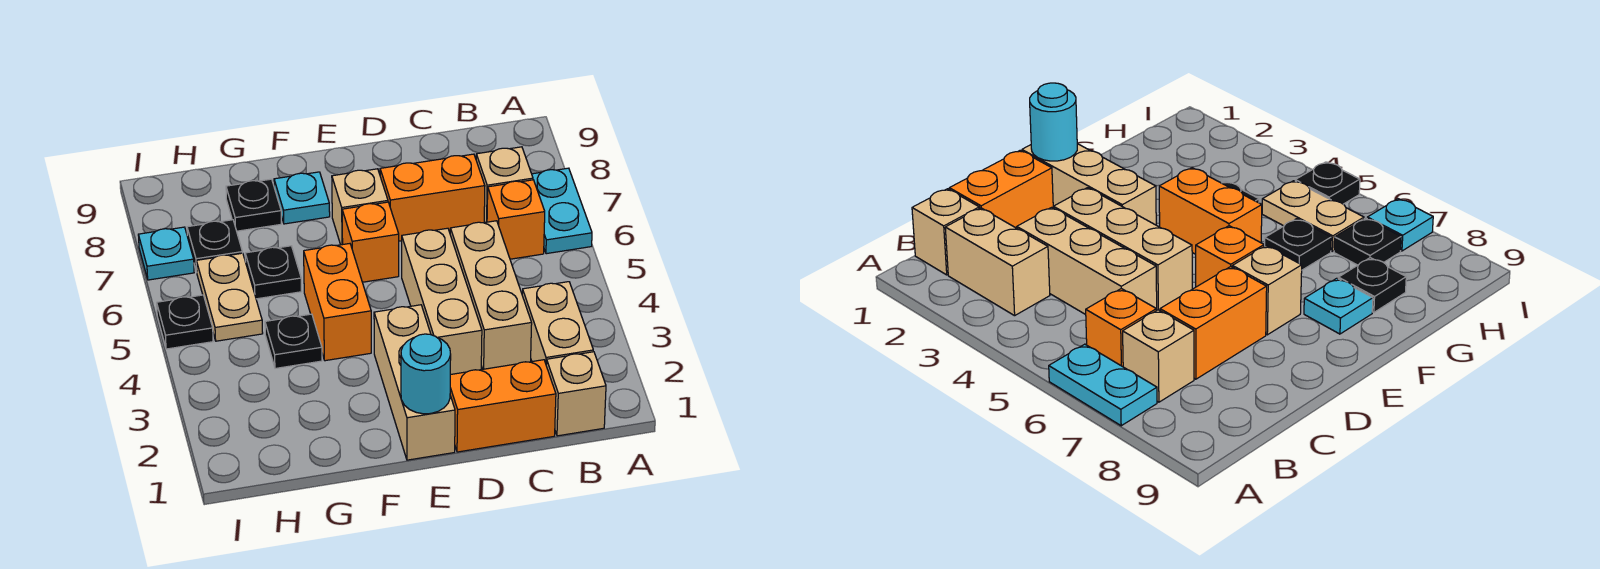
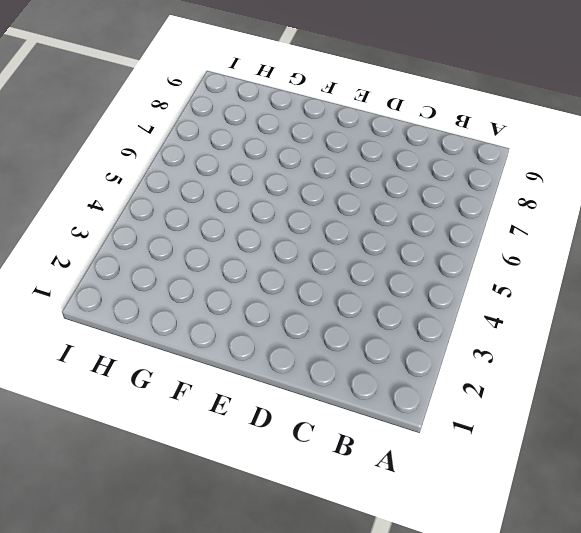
none -> cyan plate A6:A7 level 1
none -> tan brick B1 level 1
none -> tan brick B2:B3 level 1

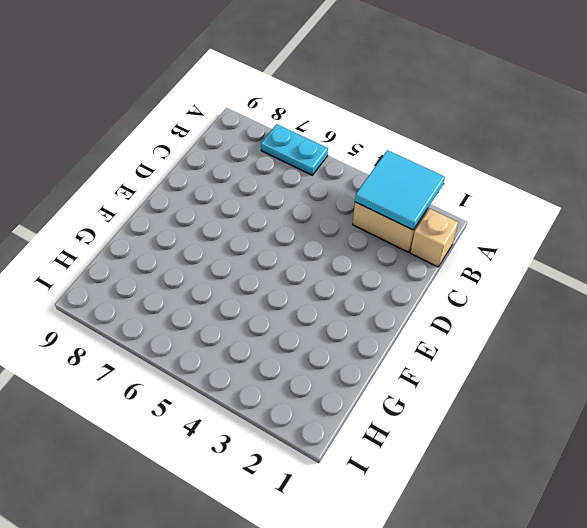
cyan tile A2:B3 level 2 -> none
none -> orange brick B6 level 1
none -> tan brick B7 level 1
none -> orange brick C1:D1 level 1

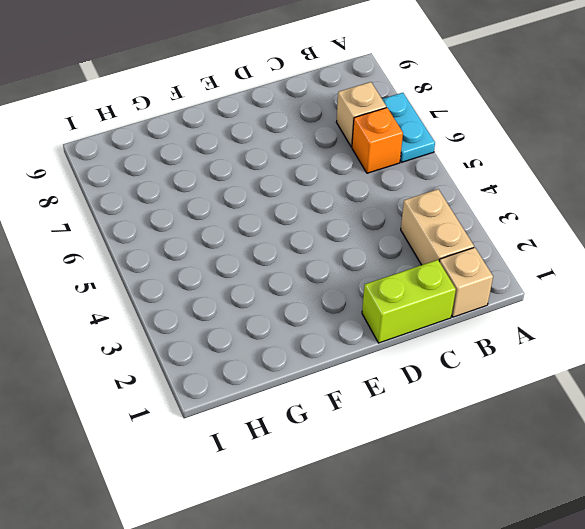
lime brick C1:D1 level 1 -> orange brick C1:D1 level 1
none -> tan brick C3:C5 level 1
none -> orange brick C7:D7 level 1
none -> tan brick D3:D5 level 1

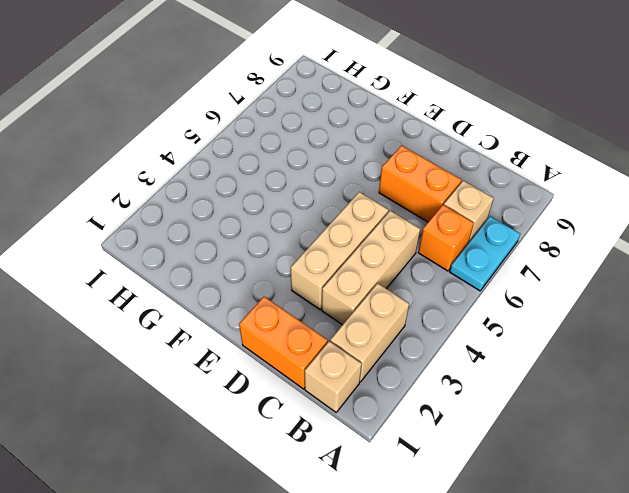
none -> tan brick E1:E3 level 1
none -> orange brick E6 level 1
none -> tan brick E7 level 1

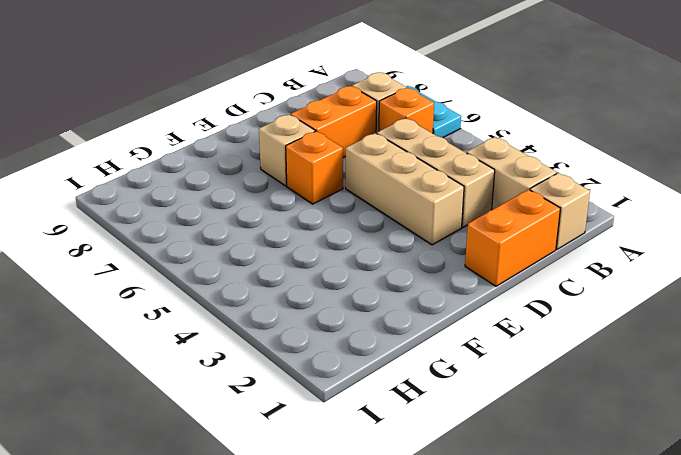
none -> tan brick E1:E3 level 1
none -> orange brick F4:F5 level 1
none -> cyan plate F8 level 1

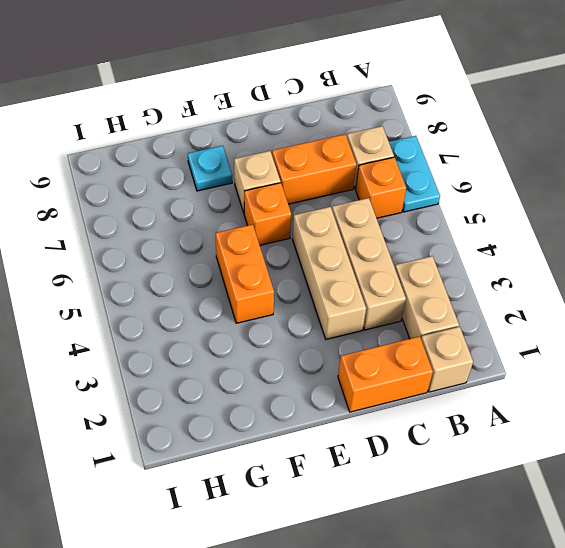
none -> tan brick E1:E3 level 1
none -> black plate G4 level 1
none -> black plate G6 level 1

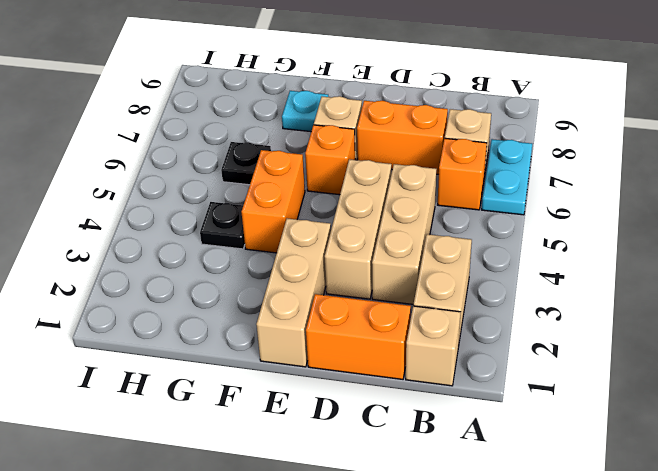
none -> black plate G8 level 1
none -> tan plate H5:H6 level 1
none -> black plate H7 level 1

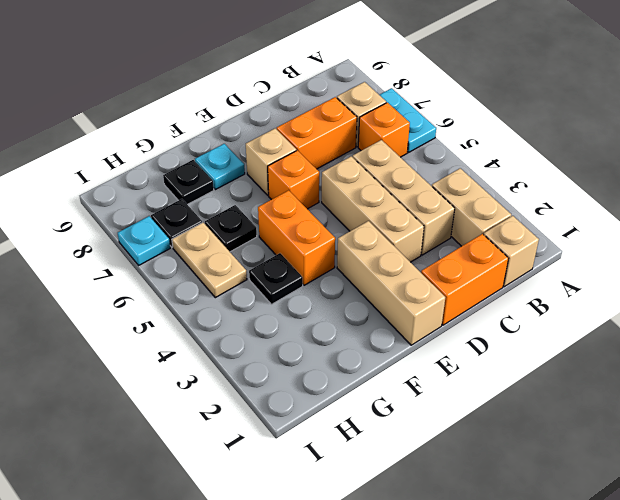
none -> black plate I5 level 1
none -> cyan round brick E1 level 2

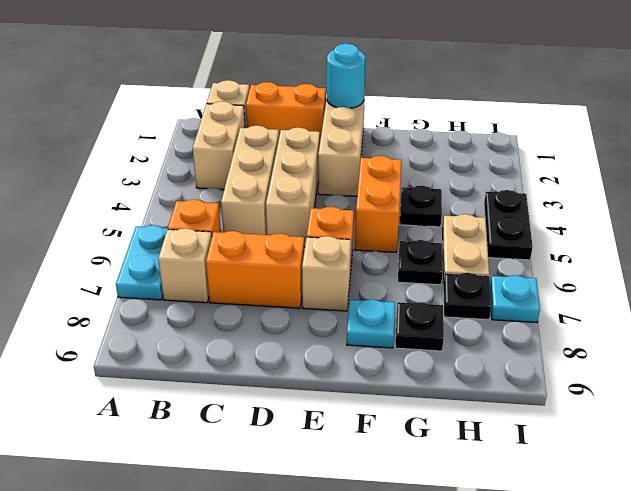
black plate I4:I5 level 1 -> black plate I5 level 1

